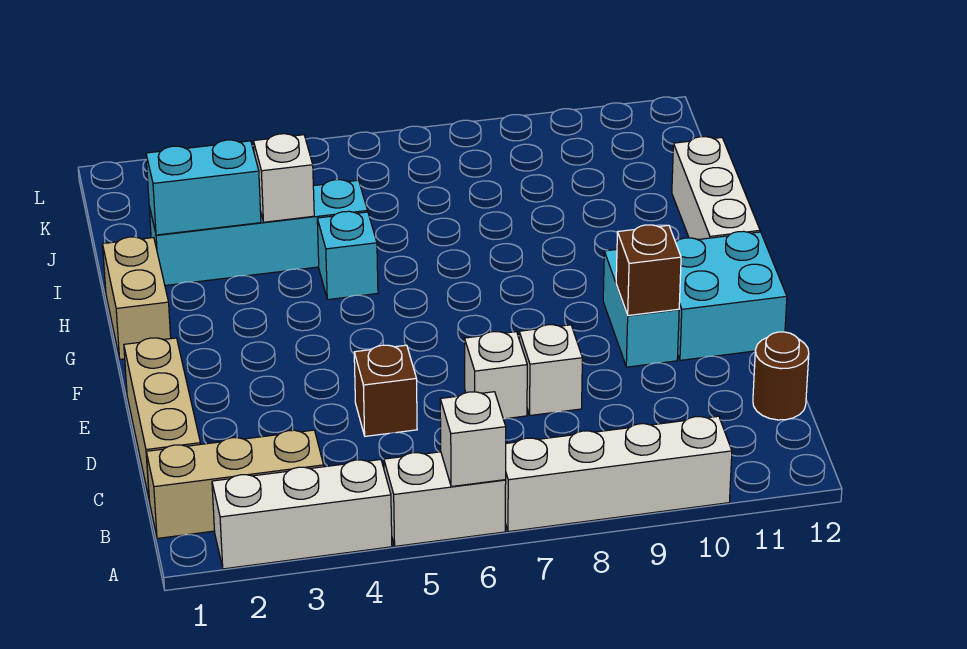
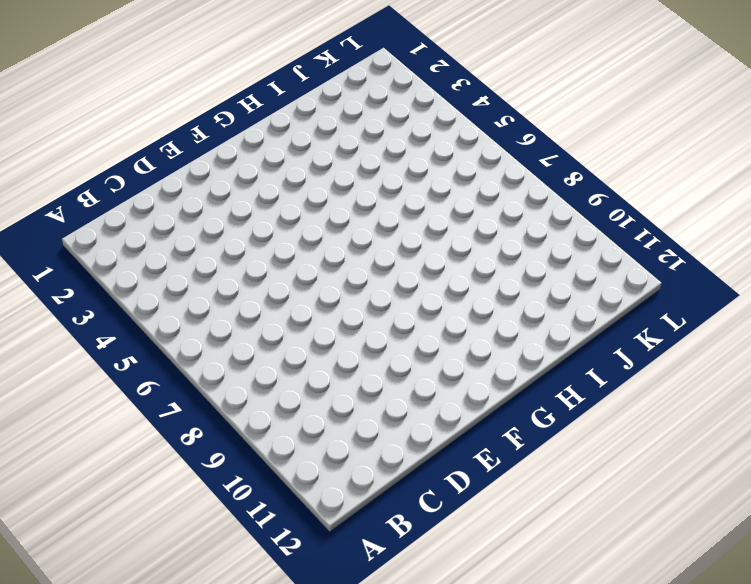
none -> white brick A2:A4 level 1
none -> white brick A5:A6 level 1
none -> white brick A7:A10 level 1

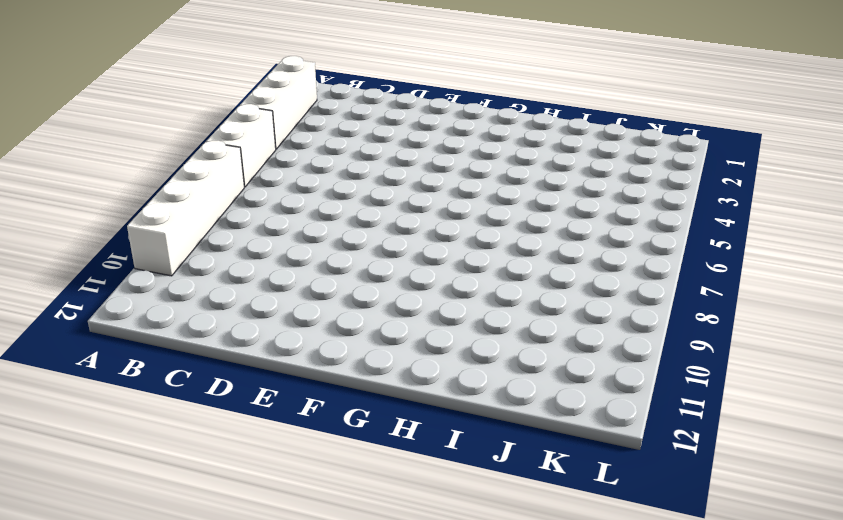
none -> tan brick B1:B3 level 1
none -> tan brick C1:E1 level 1
none -> brown round brick C12 level 1

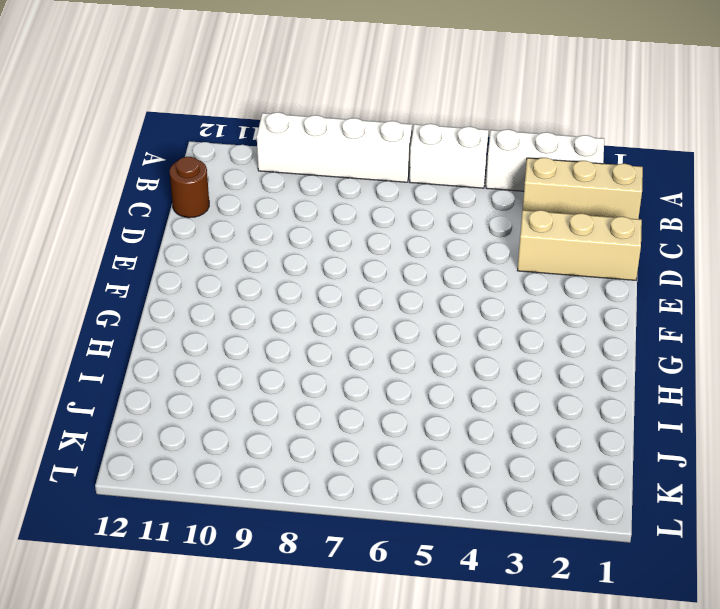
tan brick D1:D3 level 1 -> tan brick C1:E1 level 1
none -> brown brick D5 level 1
none -> white brick D7 level 1
none -> white brick D8 level 1

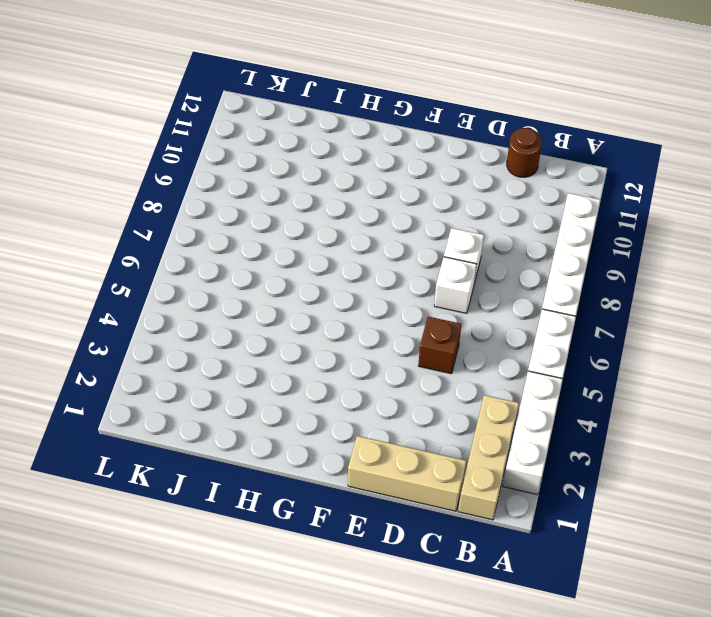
none -> cyan brick E10:F10 level 1
none -> cyan brick E11:F12 level 1
none -> tan brick G1:H1 level 1

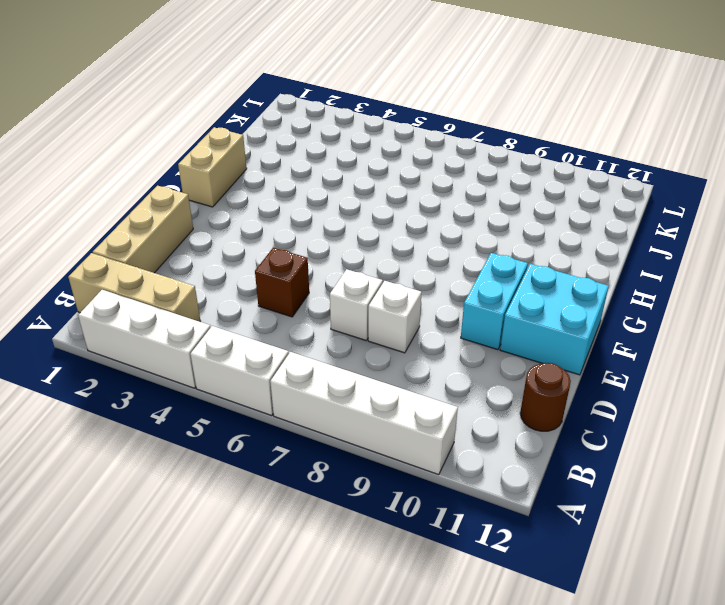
none -> white brick G12:I12 level 1
none -> cyan brick H5 level 1
none -> cyan brick I2:I5 level 1

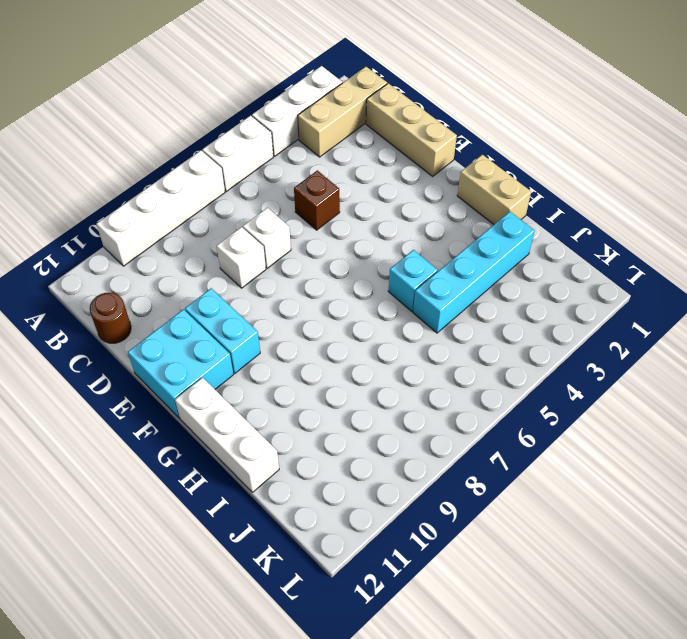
none -> white brick A6 level 2
none -> brown brick E10 level 2
none -> cyan brick I2:I3 level 2

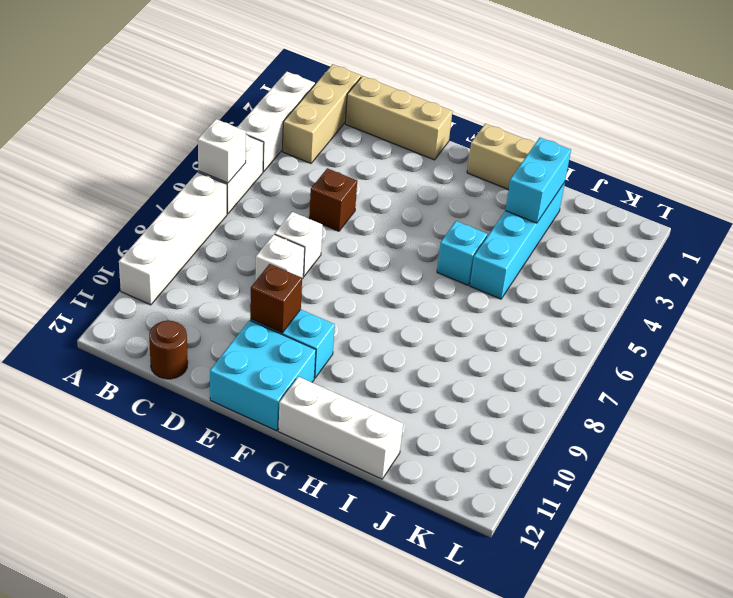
none -> white brick I4 level 2

